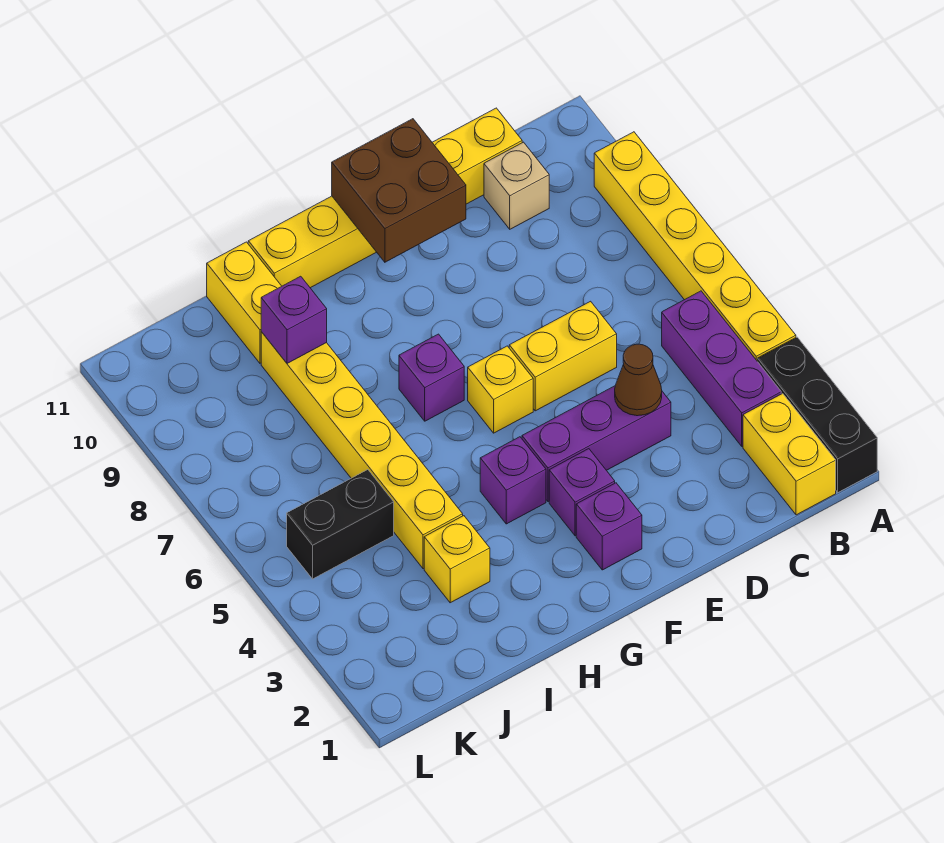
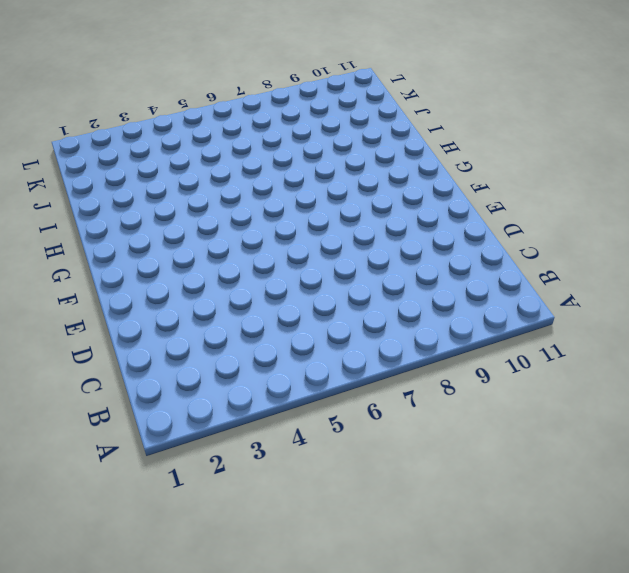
none -> black brick A1:A3 level 1
none -> yellow brick A4:A9 level 1
none -> yellow brick B1:B2 level 1

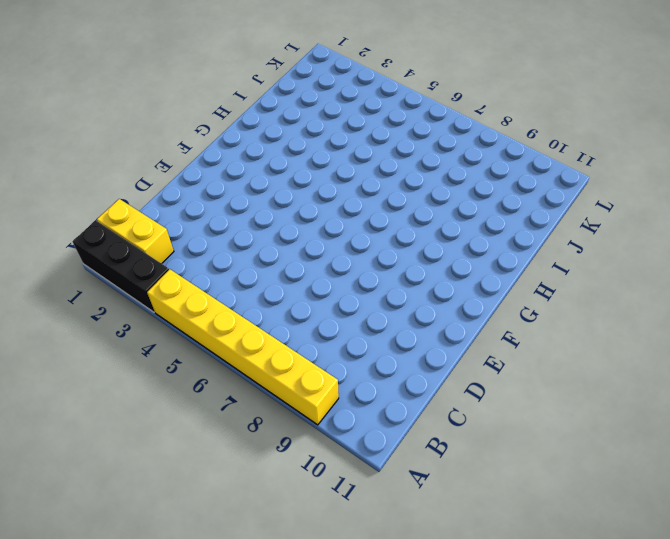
none -> purple brick B3:B5 level 1
none -> tan brick C10 level 1
none -> yellow brick C11:H11 level 1

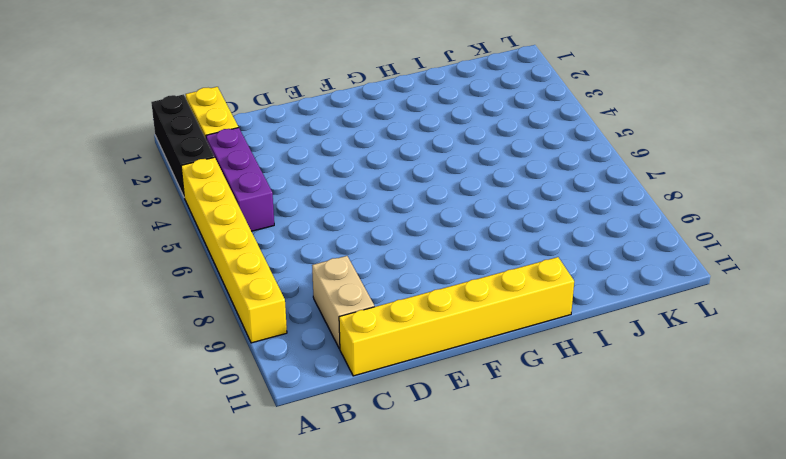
tan brick C9:C10 level 1 -> tan brick C10 level 1
none -> purple brick D4:F4 level 1
none -> yellow brick D6:E6 level 1
none -> purple brick F2 level 1

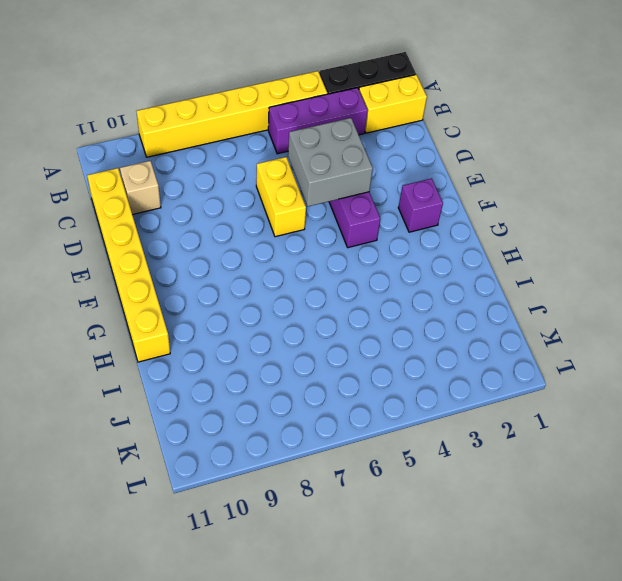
grey brick D4:E5 level 2 -> brown cone D4 level 2
none -> purple brick F3 level 1
none -> yellow brick F6 level 1
none -> purple brick G4 level 1

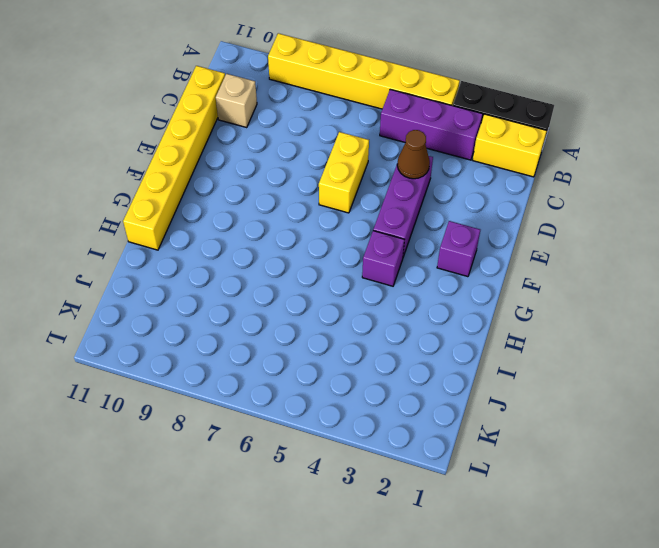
none -> purple brick F3 level 1
none -> yellow brick F6 level 1
none -> purple brick G7 level 1

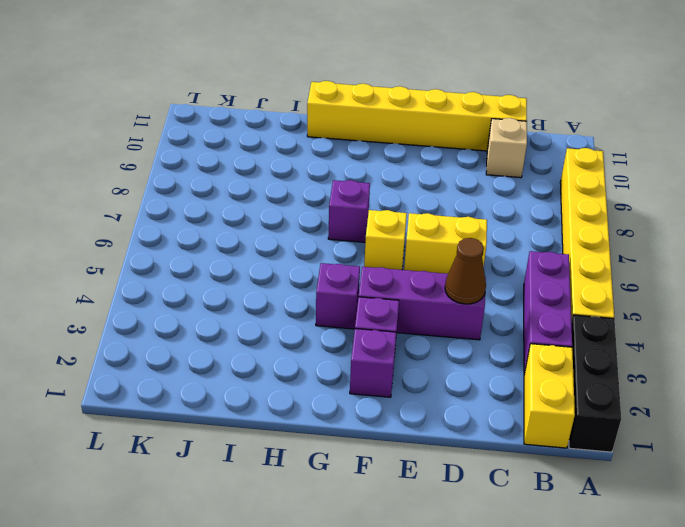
none -> yellow brick I3 level 1
none -> yellow brick I4:I9 level 1
none -> yellow brick I10:I11 level 1

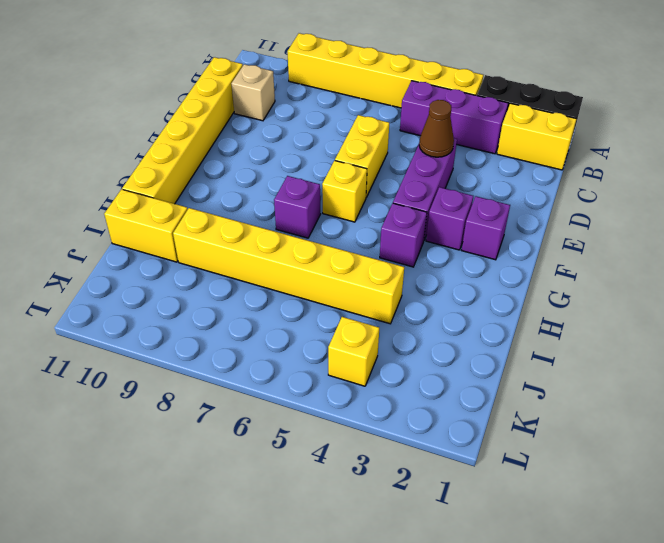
yellow brick K4 level 1 -> yellow brick I3 level 1
none -> black brick J5:K5 level 1
none -> brown brick E10:F11 level 2
none -> purple brick I9 level 2

